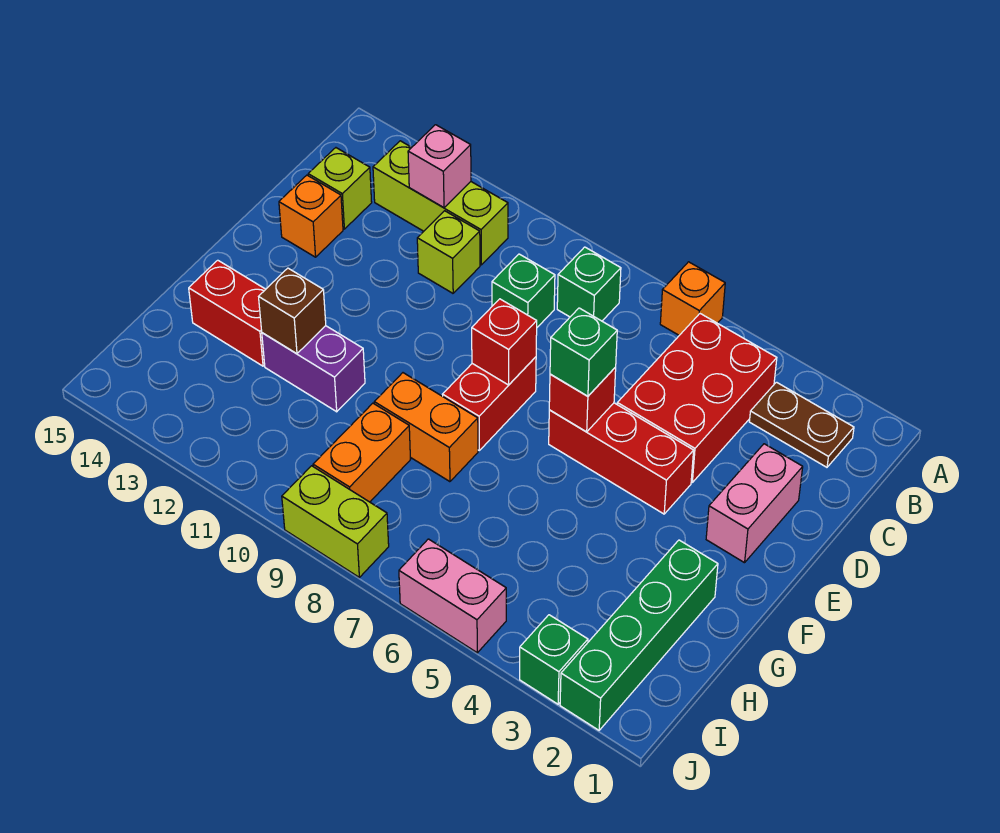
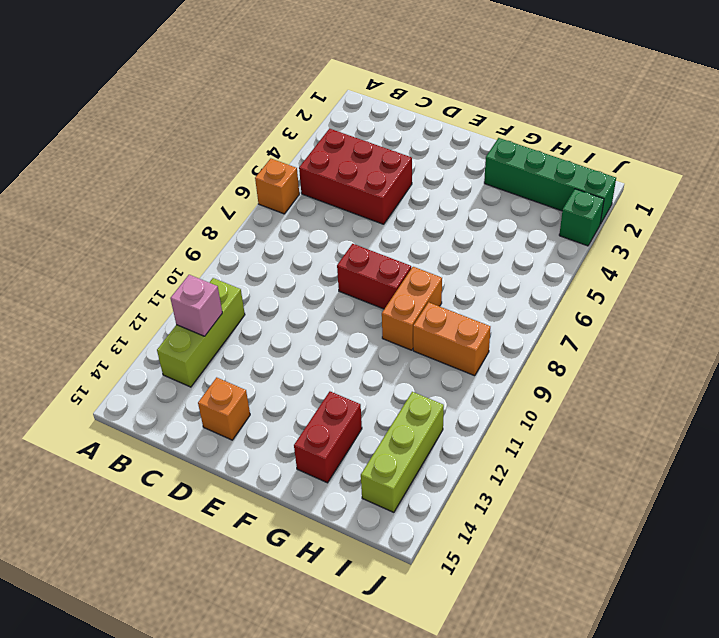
lime brick I12:I14 level 1 -> none
none -> brown plate B2:B3 level 1
none -> green brick B8 level 1
none -> green brick C9 level 1

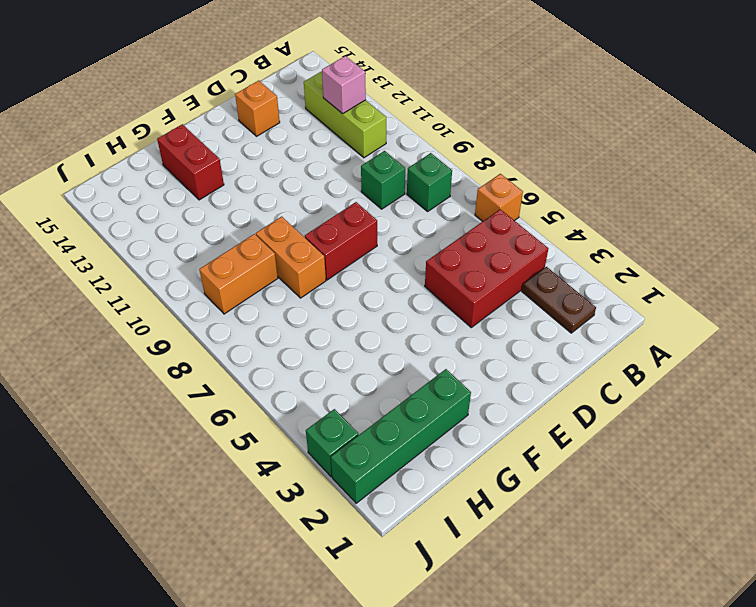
none -> lime brick C11 level 1
none -> lime brick C14 level 1
none -> pink brick D2:E2 level 1

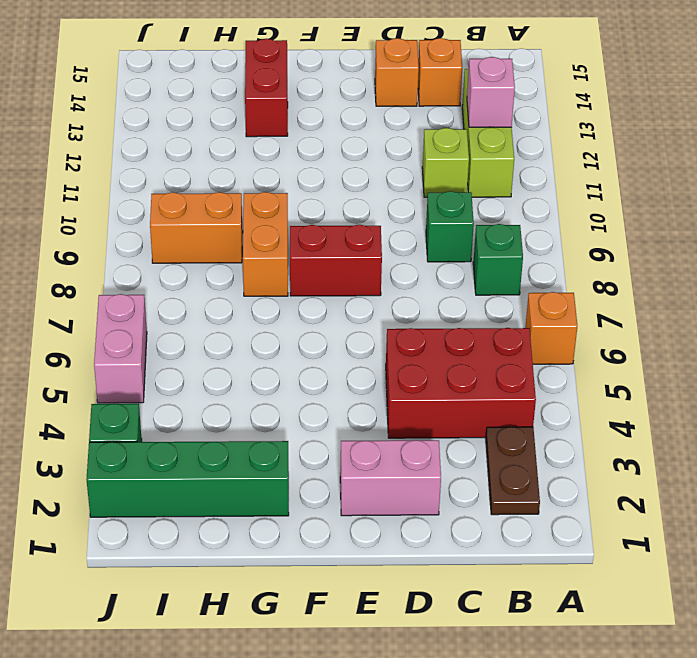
orange brick C14 level 1 -> lime brick C14 level 1
none -> red brick E4:E6 level 1
none -> purple brick G11:G12 level 1
none -> lime brick J8:J9 level 1

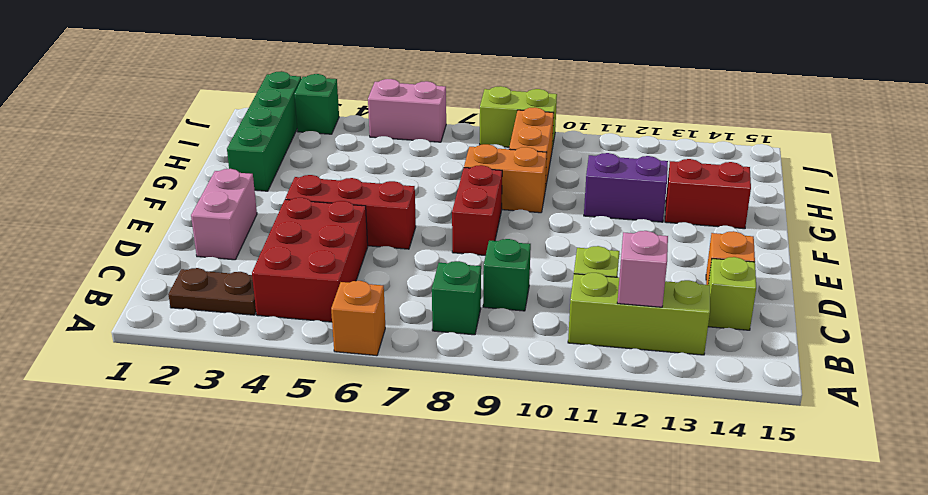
none -> red brick E6 level 2
none -> red brick E8 level 2
none -> brown brick G12 level 2

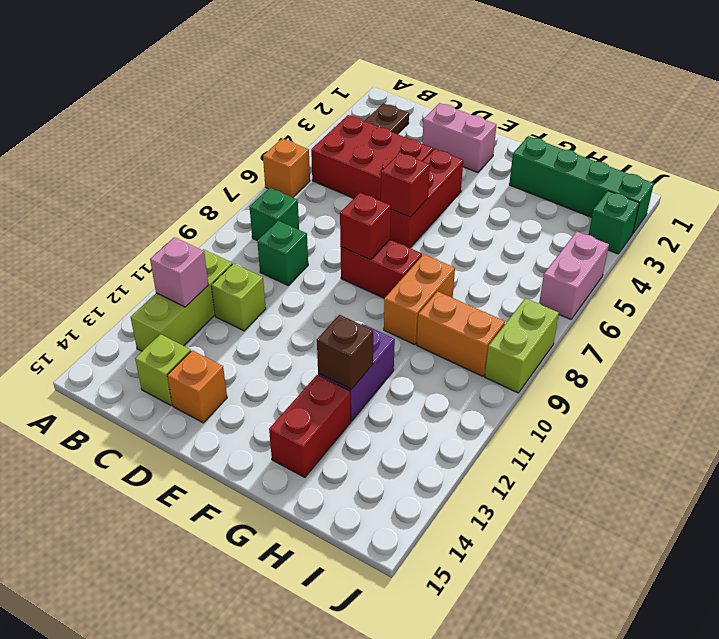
none -> green brick E6 level 3

